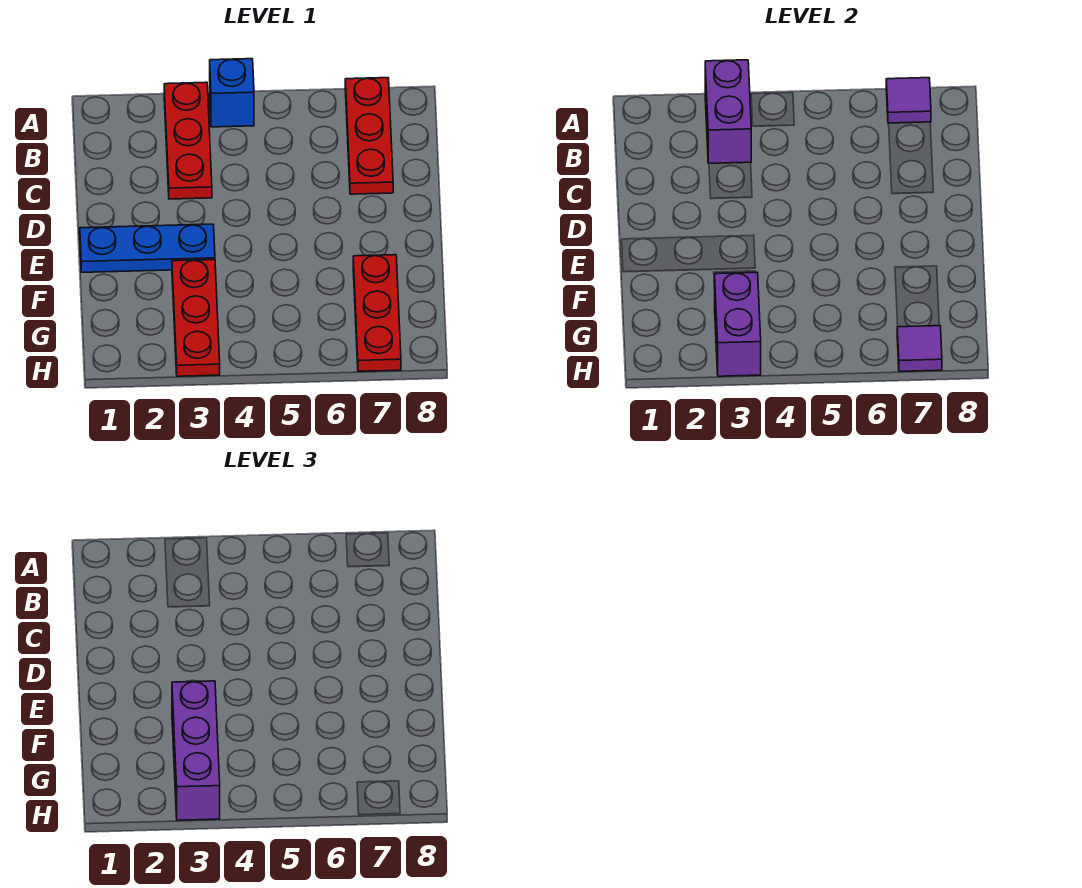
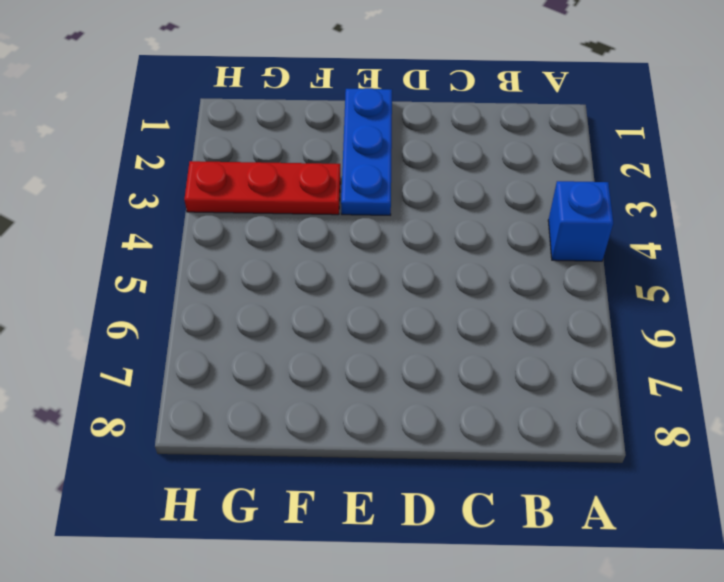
none -> red plate A3:C3 level 1
none -> red plate A7:C7 level 1

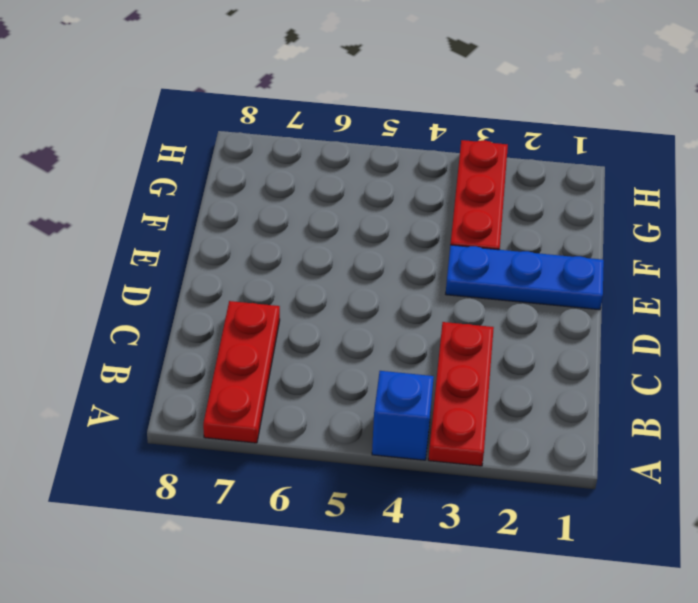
none -> red plate F7:H7 level 1
none -> purple brick A3:B3 level 2

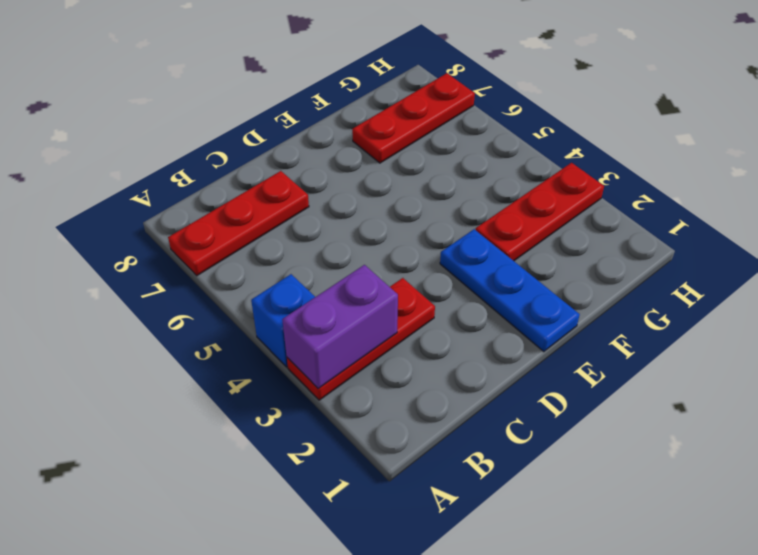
none -> purple tile A7 level 2
none -> purple brick G3:H3 level 2

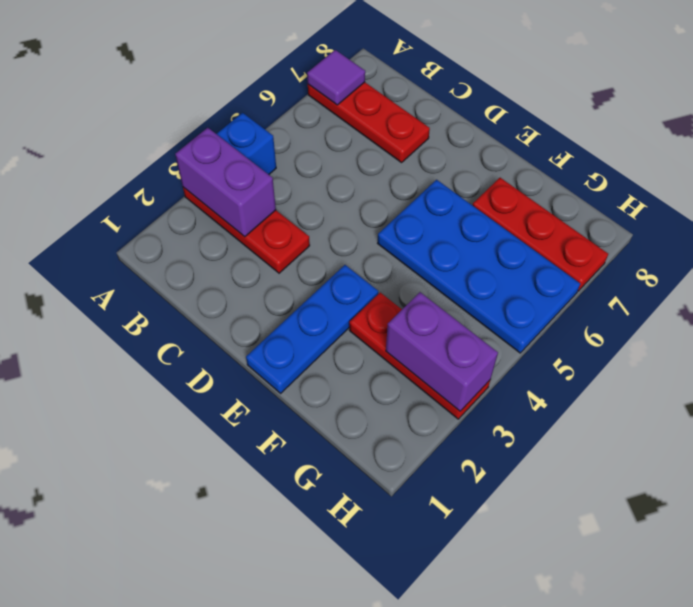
blue plate E5:H6 level 1 -> none
none -> purple tile H7 level 2
none -> purple brick F3:H3 level 3

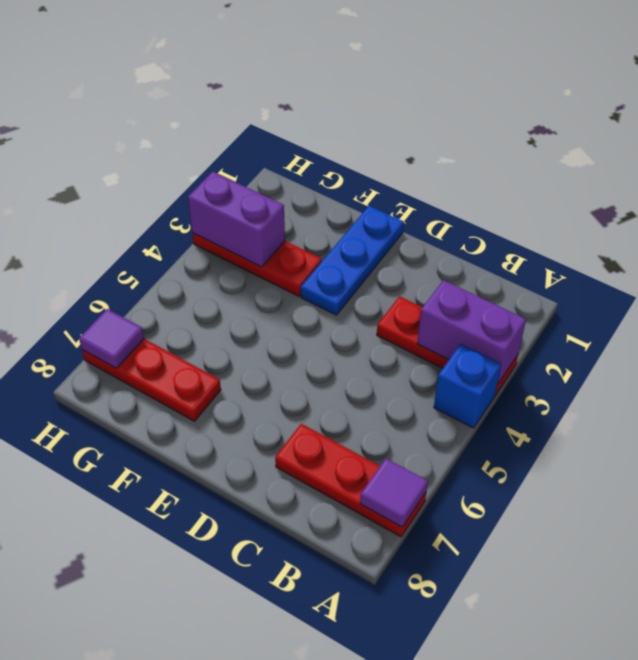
none -> purple brick F3:H3 level 3

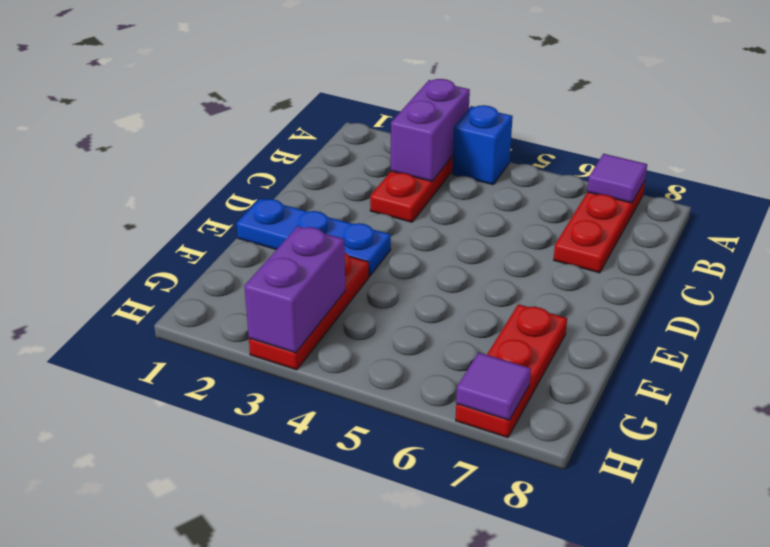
none -> purple brick F3:H3 level 3

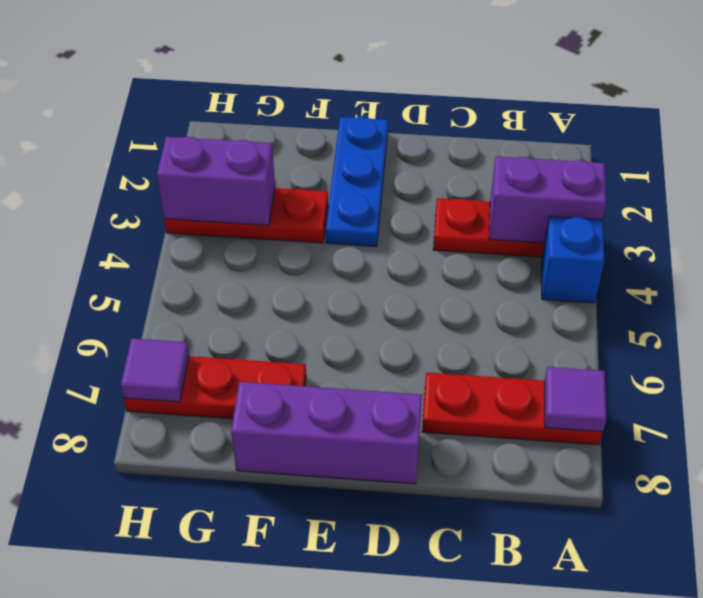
purple brick D8:F8 level 1 -> purple brick F3:H3 level 3

